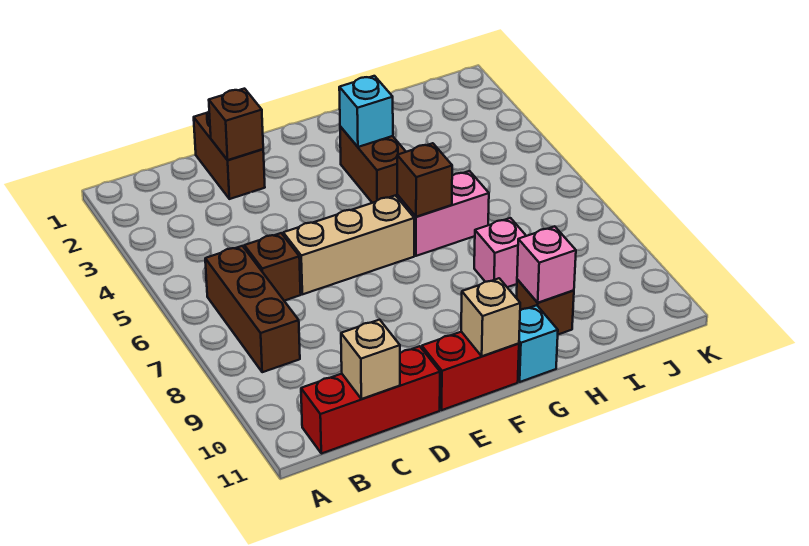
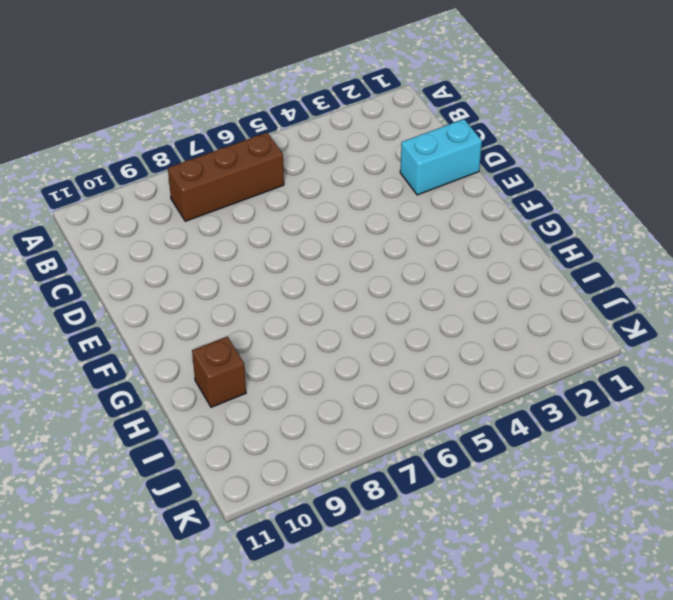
cyan brick D1:D2 level 1 -> brown brick D1:D2 level 1
none -> red brick B11:D11 level 1
none -> brown brick C6 level 1
none -> tan brick D6:F6 level 1

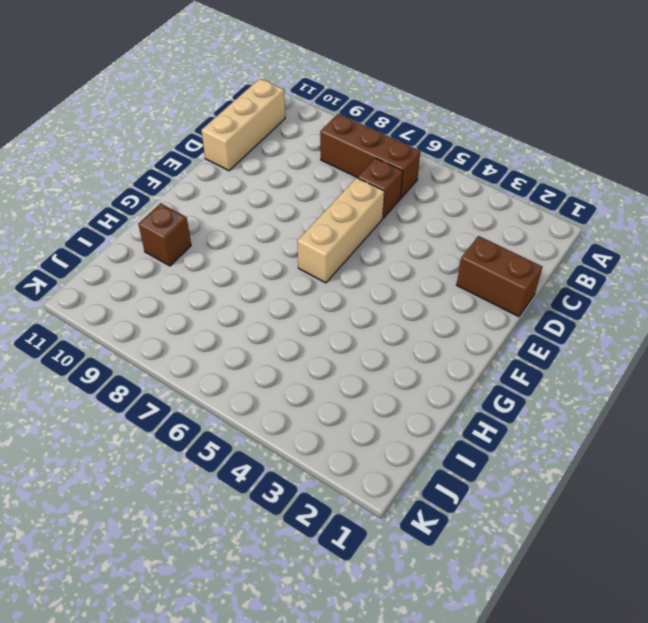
tan brick B11:D11 level 1 -> red brick B11:D11 level 1
none -> red brick E11:F11 level 1
none -> brown brick G3:G4 level 1
none -> pink brick G6:H6 level 1

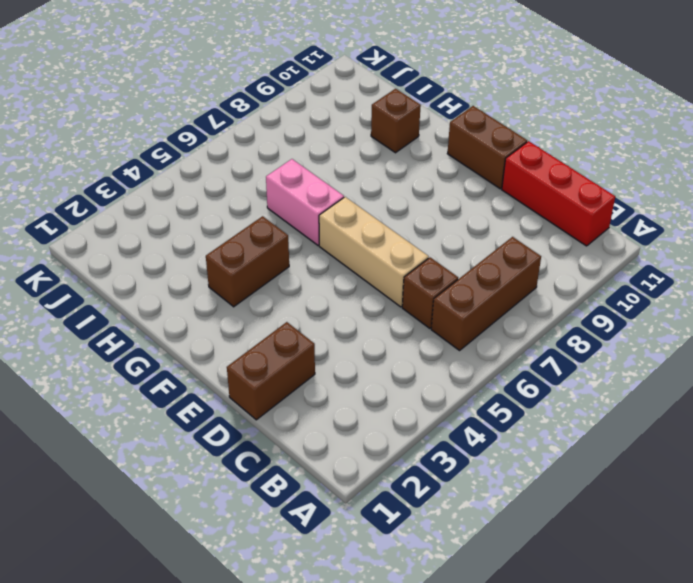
brown brick E11:F11 level 1 -> red brick E11:F11 level 1
none -> cyan brick G11 level 1
none -> pink brick H8 level 1
none -> tan brick C11 level 2

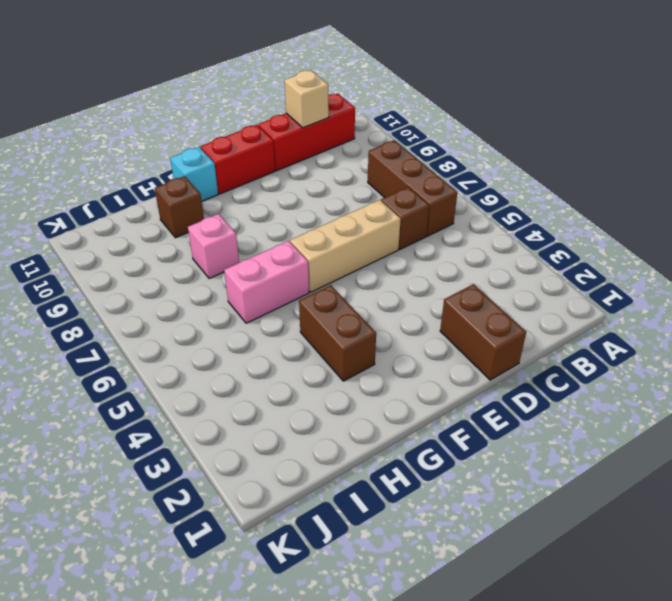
none -> brown brick D2 level 2
none -> tan brick F11 level 2
none -> cyan brick G3 level 2

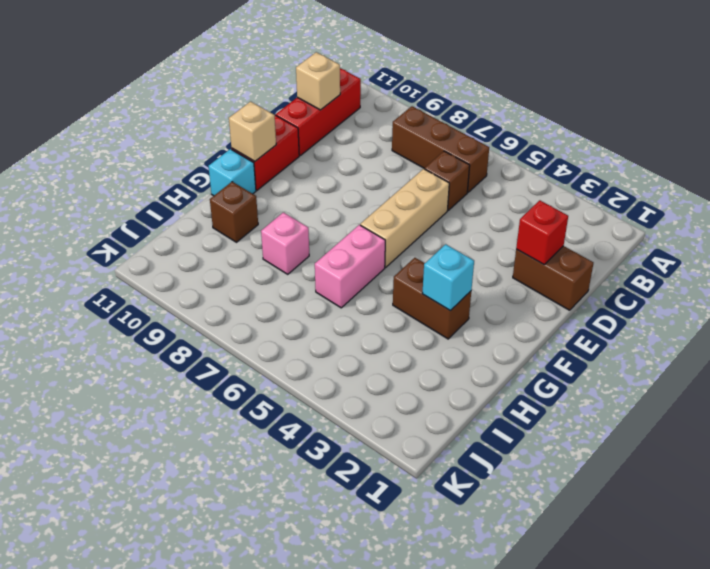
red brick D2 level 2 -> brown brick D2 level 2
none -> brown brick G6 level 2
none -> pink brick H10 level 2

